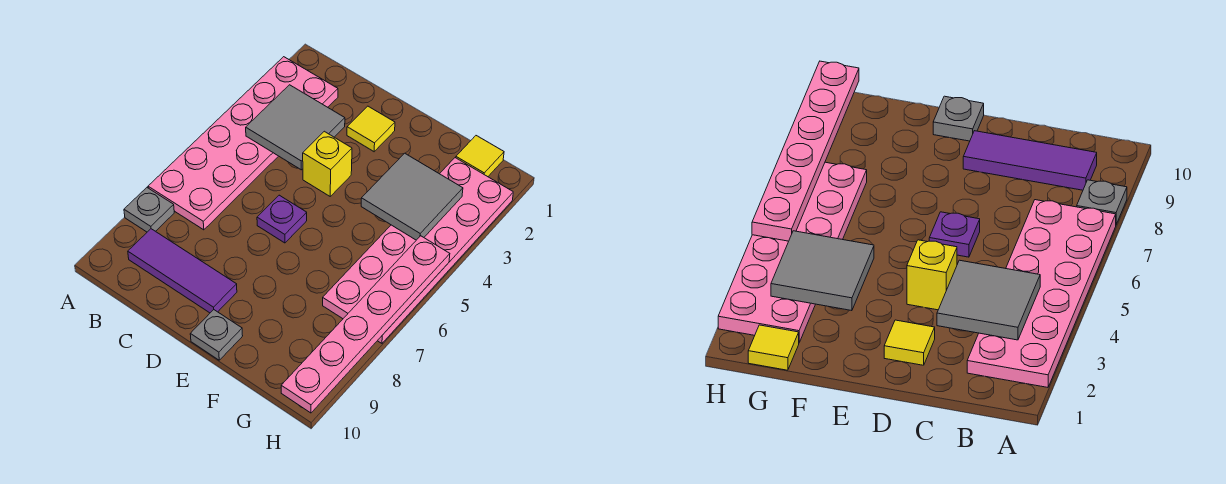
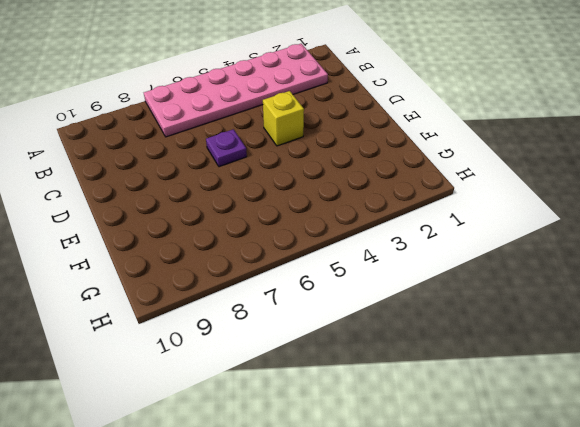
none -> grey plate A8 level 1
none -> purple tile B9:D9 level 1
none -> yellow tile D2 level 1

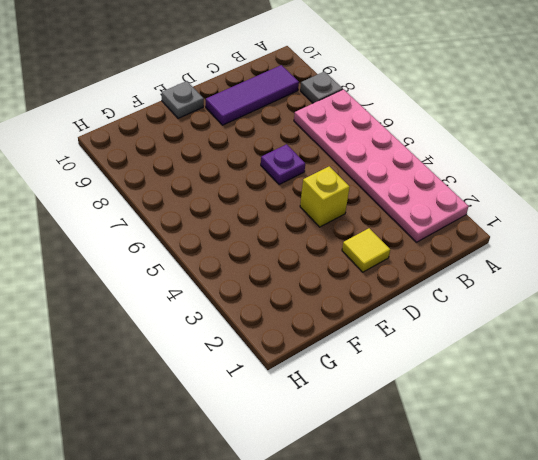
none -> yellow tile G1 level 1
none -> pink plate G2:H7 level 1
none -> grey tile B3:C4 level 2

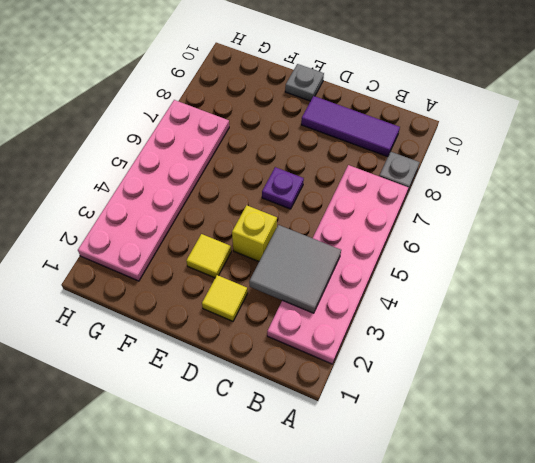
yellow tile E3 level 1 -> yellow tile G1 level 1
none -> grey tile F3:G4 level 2
none -> pink plate H5:H10 level 2

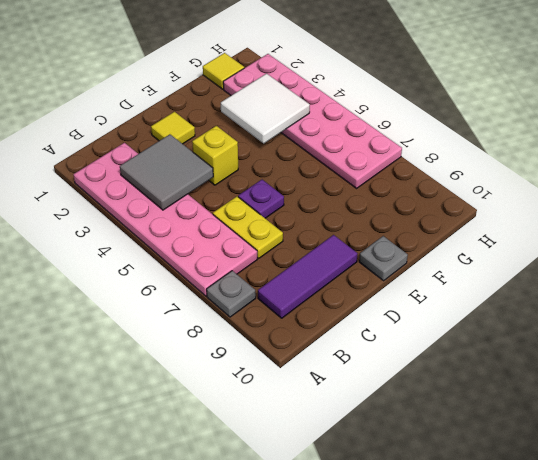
yellow plate C6:C7 level 1 -> none
white tile F3:G4 level 2 -> grey tile F3:G4 level 2
none -> pink plate H5:H10 level 2

